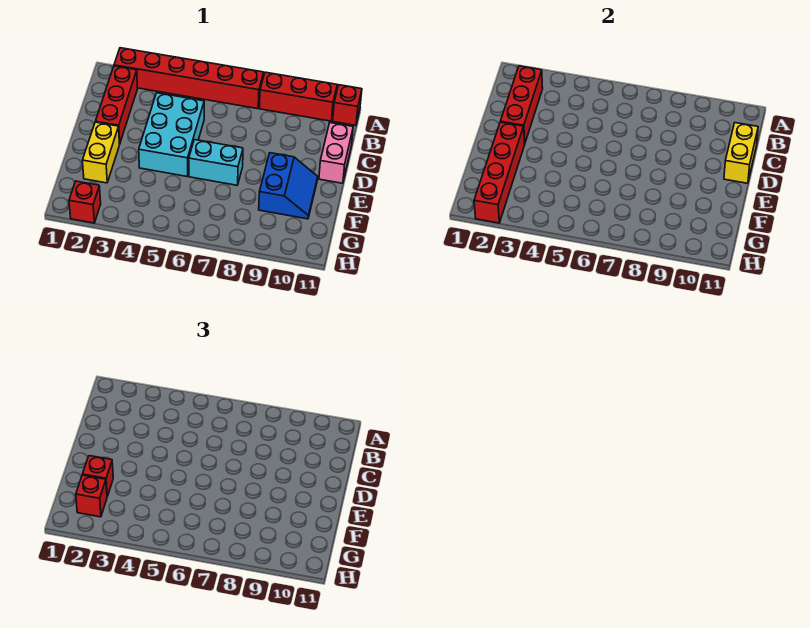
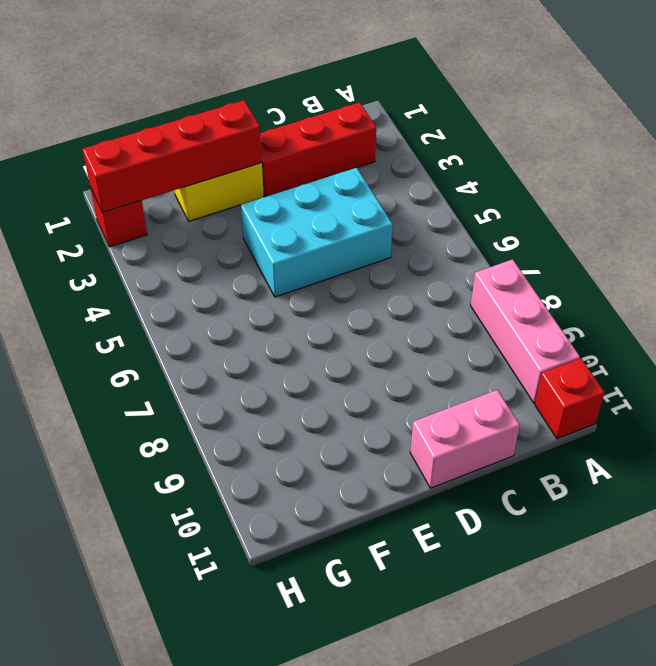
pink brick A8:A10 level 1 -> red brick A8:A10 level 1
none -> red brick A2:A7 level 1
none -> cyan brick E6:E7 level 1
none -> blue slope E9:F10 level 1 top 9

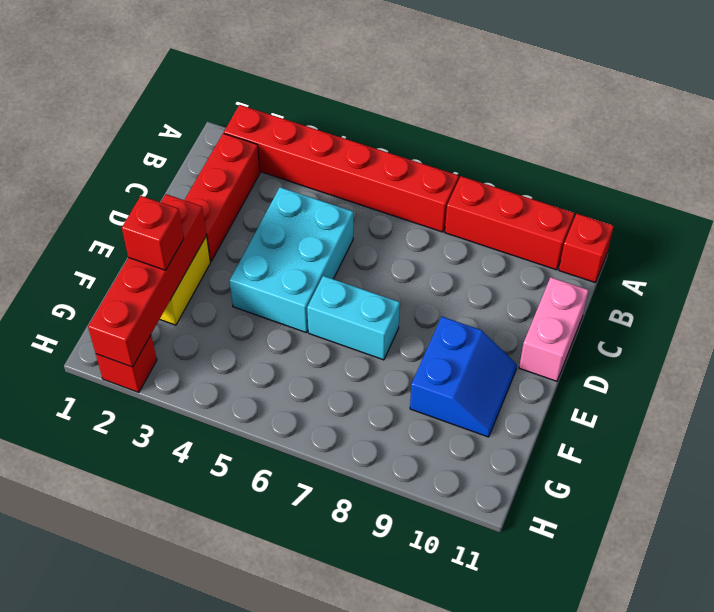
none -> red brick B2:D2 level 2
none -> yellow brick C11:D11 level 2
none -> red brick G2 level 3

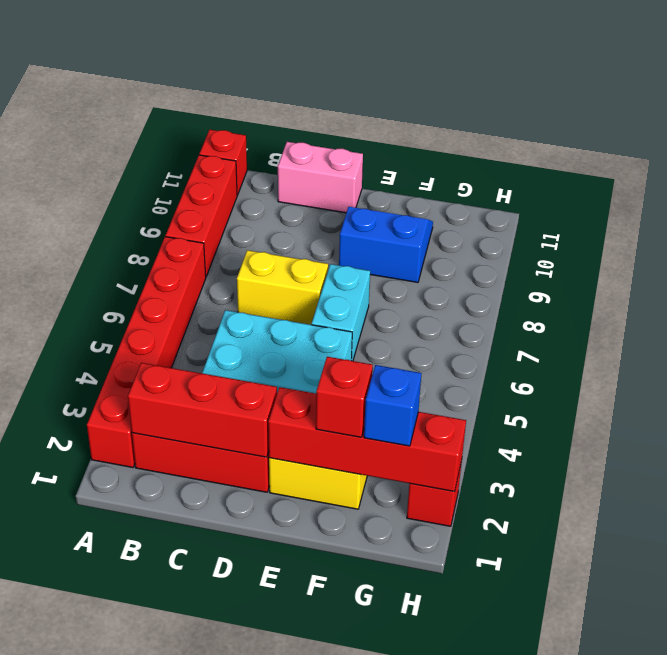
yellow brick C7:D7 level 1 -> yellow brick C11:D11 level 2
blue brick G2 level 3 -> red brick G2 level 3

